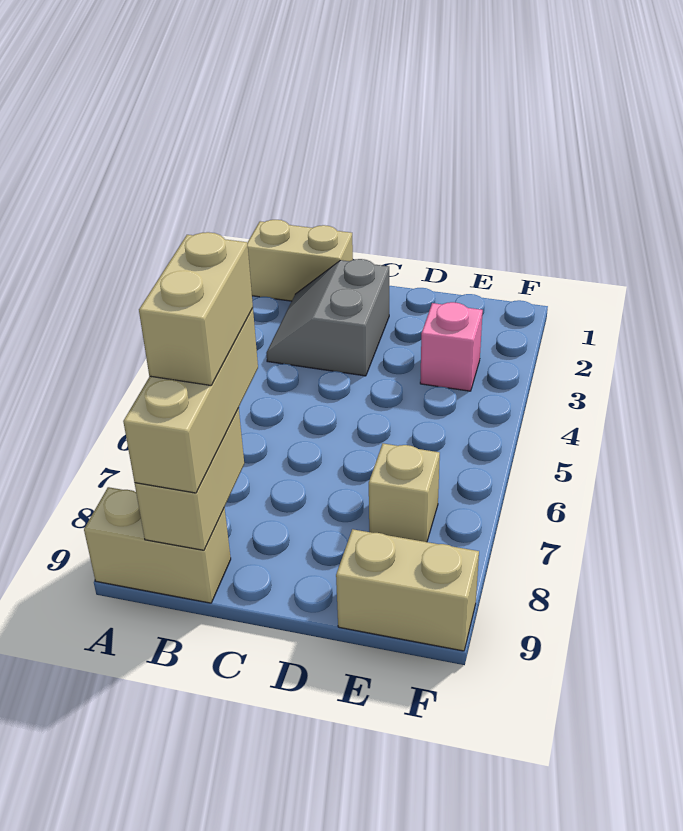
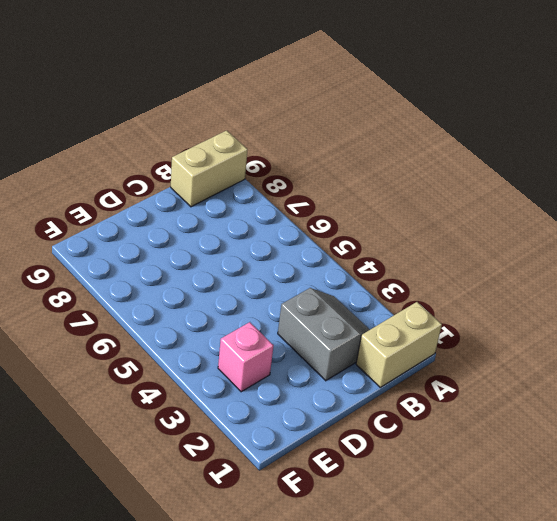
none -> tan brick E7 level 1
none -> tan brick E9:F9 level 1

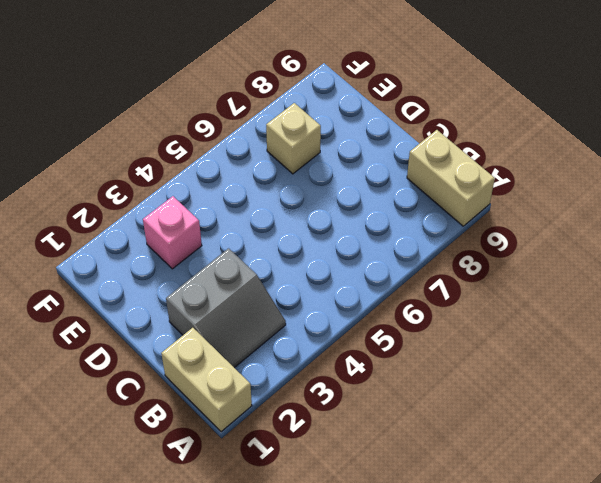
none -> tan brick E9:F9 level 1
none -> tan brick B8:B9 level 2

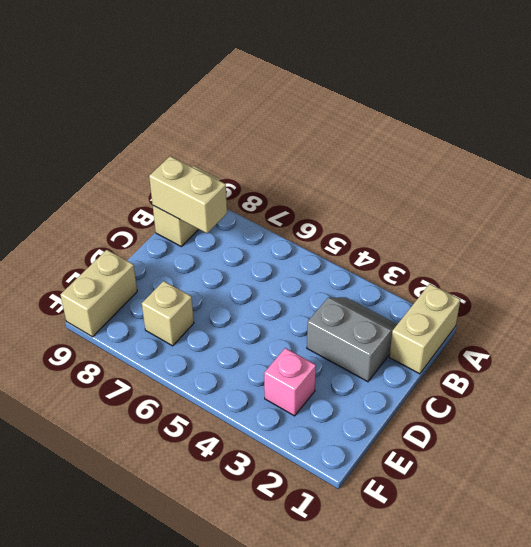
none -> tan brick B7:B9 level 3
none -> tan brick B7:B8 level 4

